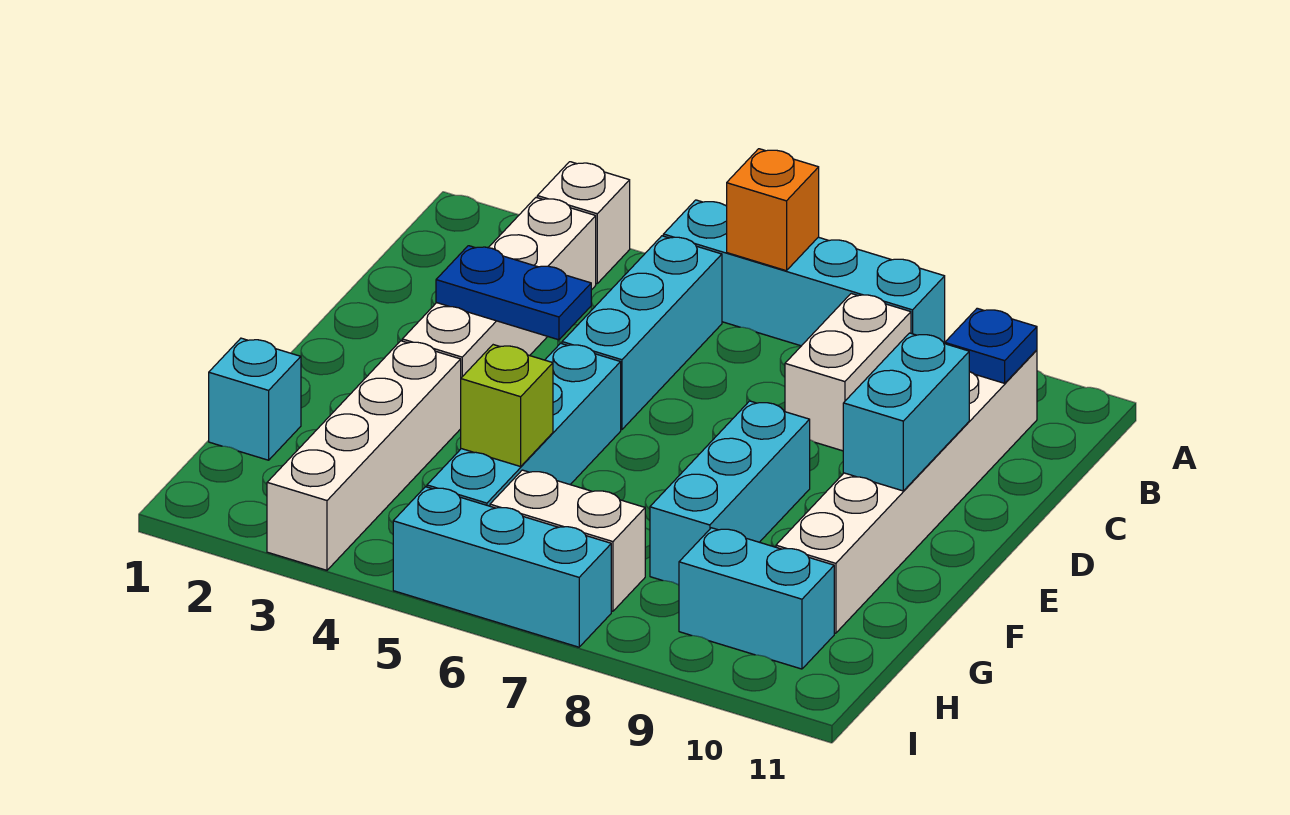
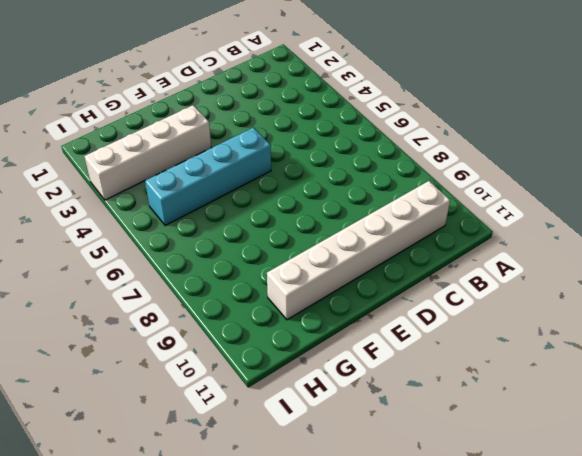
none -> white brick A3 level 1
none -> cyan brick A5:A8 level 1
none -> white brick B3:E3 level 1

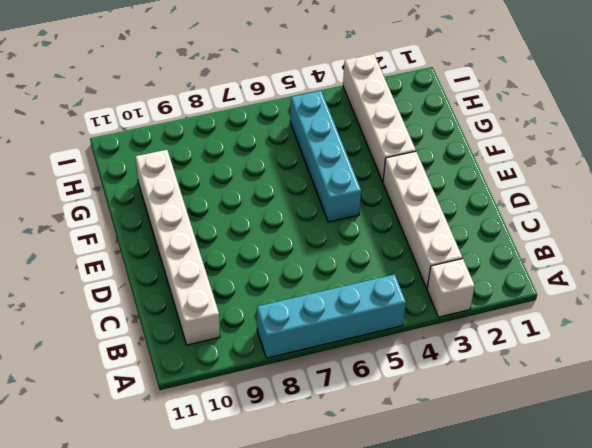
none -> cyan brick B5:D5 level 1
none -> white brick B8:C8 level 1
none -> cyan brick E8:G8 level 1

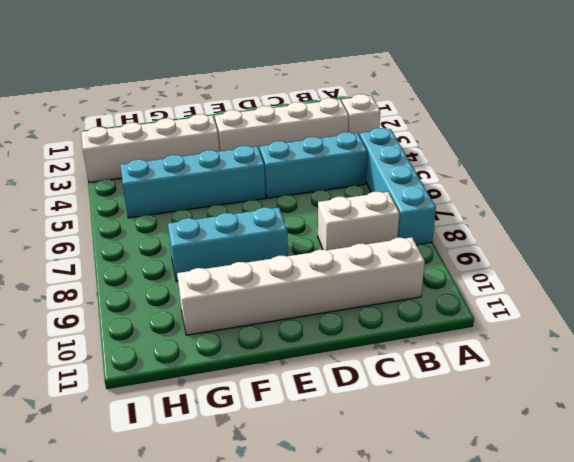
none -> cyan brick G1 level 1
none -> white brick H6:H7 level 1
none -> cyan brick H9:H10 level 1

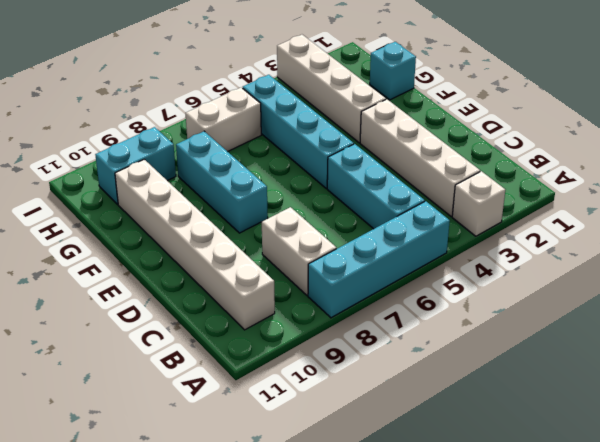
none -> cyan brick I5:I7 level 1
none -> orange brick A6 level 2
none -> blue plate B10 level 2

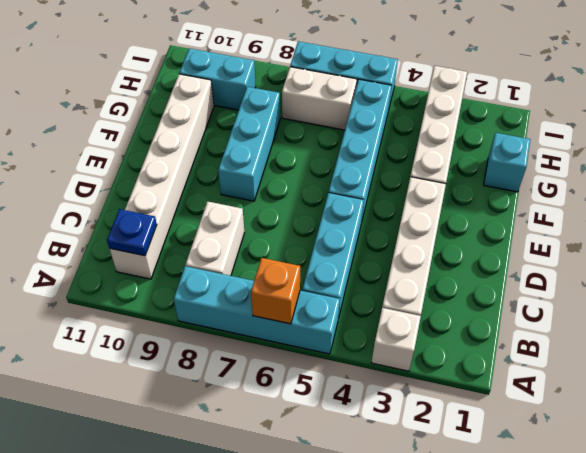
none -> blue plate D3:D4 level 2
none -> cyan brick D10:E10 level 2
none -> lime brick G5 level 2

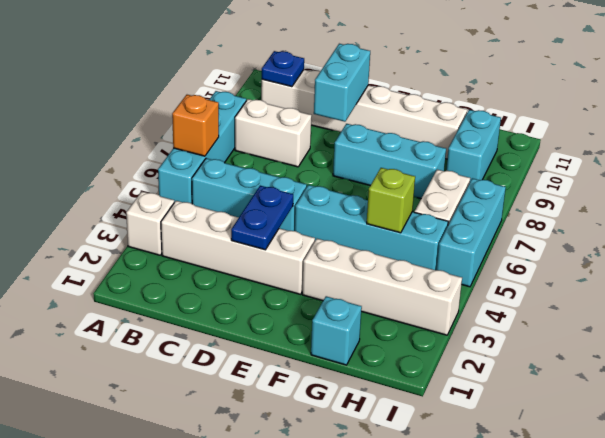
cyan brick D9:D10 level 2 -> cyan brick D10:E10 level 2

